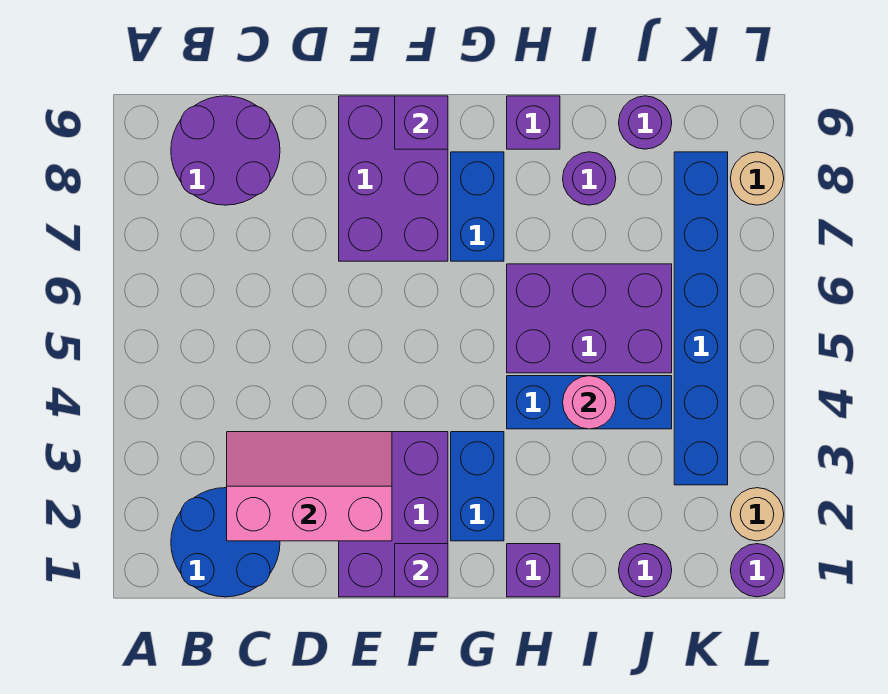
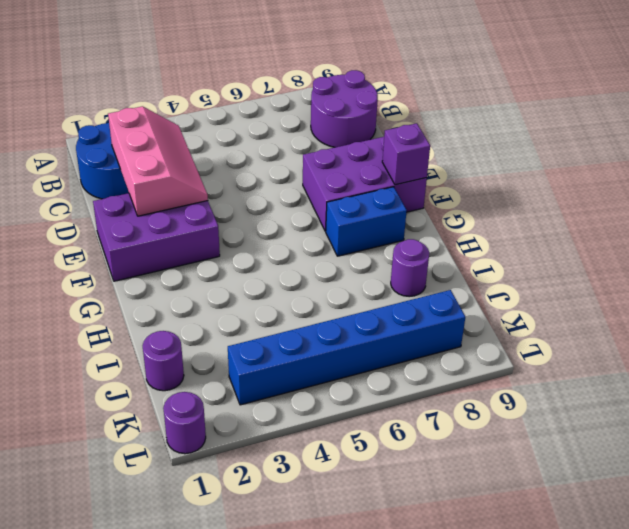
none -> blue brick G2:G3 level 1
none -> purple brick H1 level 1
none -> blue brick H4:J4 level 1

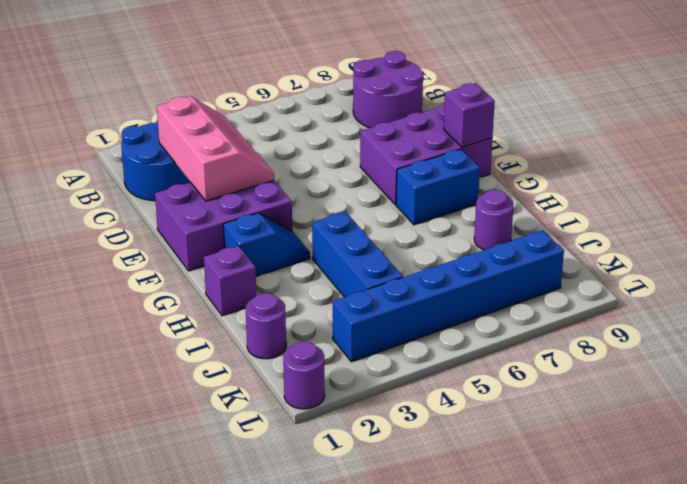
blue slope G2:G3 level 1 top 2 -> blue brick G2:G3 level 1
none -> purple brick H5:J6 level 1
none -> purple brick H9 level 1
none -> purple round brick J9 level 1

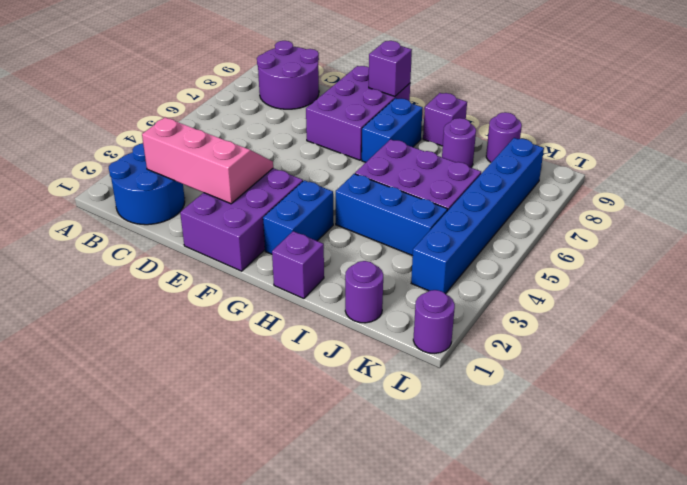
none -> tan round brick L2 level 1
none -> tan round brick L8 level 1
none -> purple brick F1 level 2

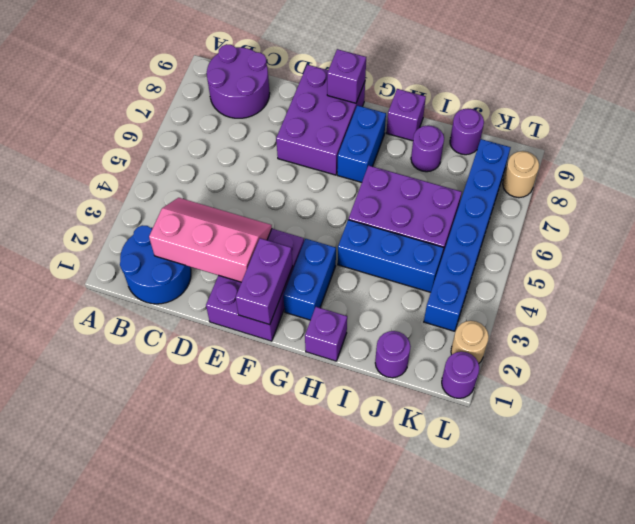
purple brick F1:F2 level 2 -> purple brick F1 level 2
none -> pink round brick I4 level 2

